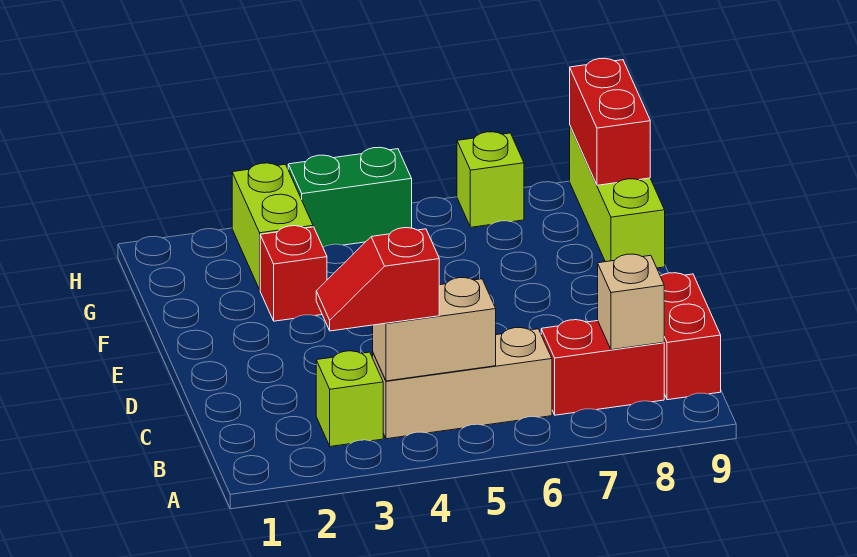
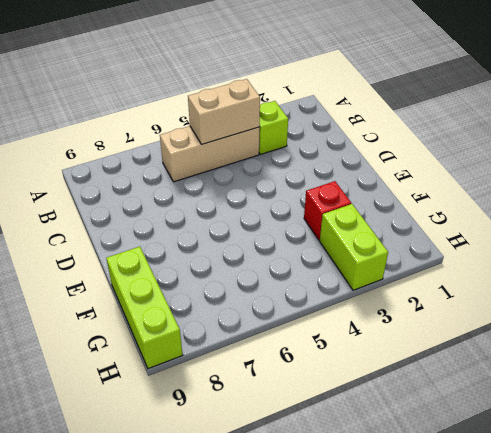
none -> red brick B7:B8 level 1
none -> red brick B9:C9 level 1
none -> green brick H4:H5 level 1

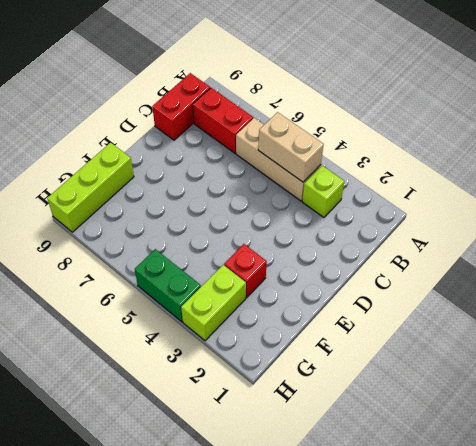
none -> lime brick H7 level 1
none -> tan brick B8 level 2
none -> red brick G9:H9 level 2

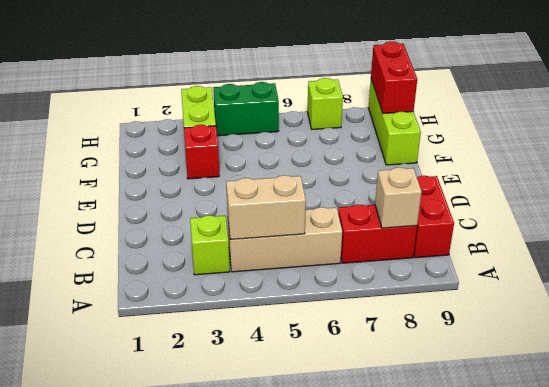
none -> red slope B3:B4 level 3 top 4

